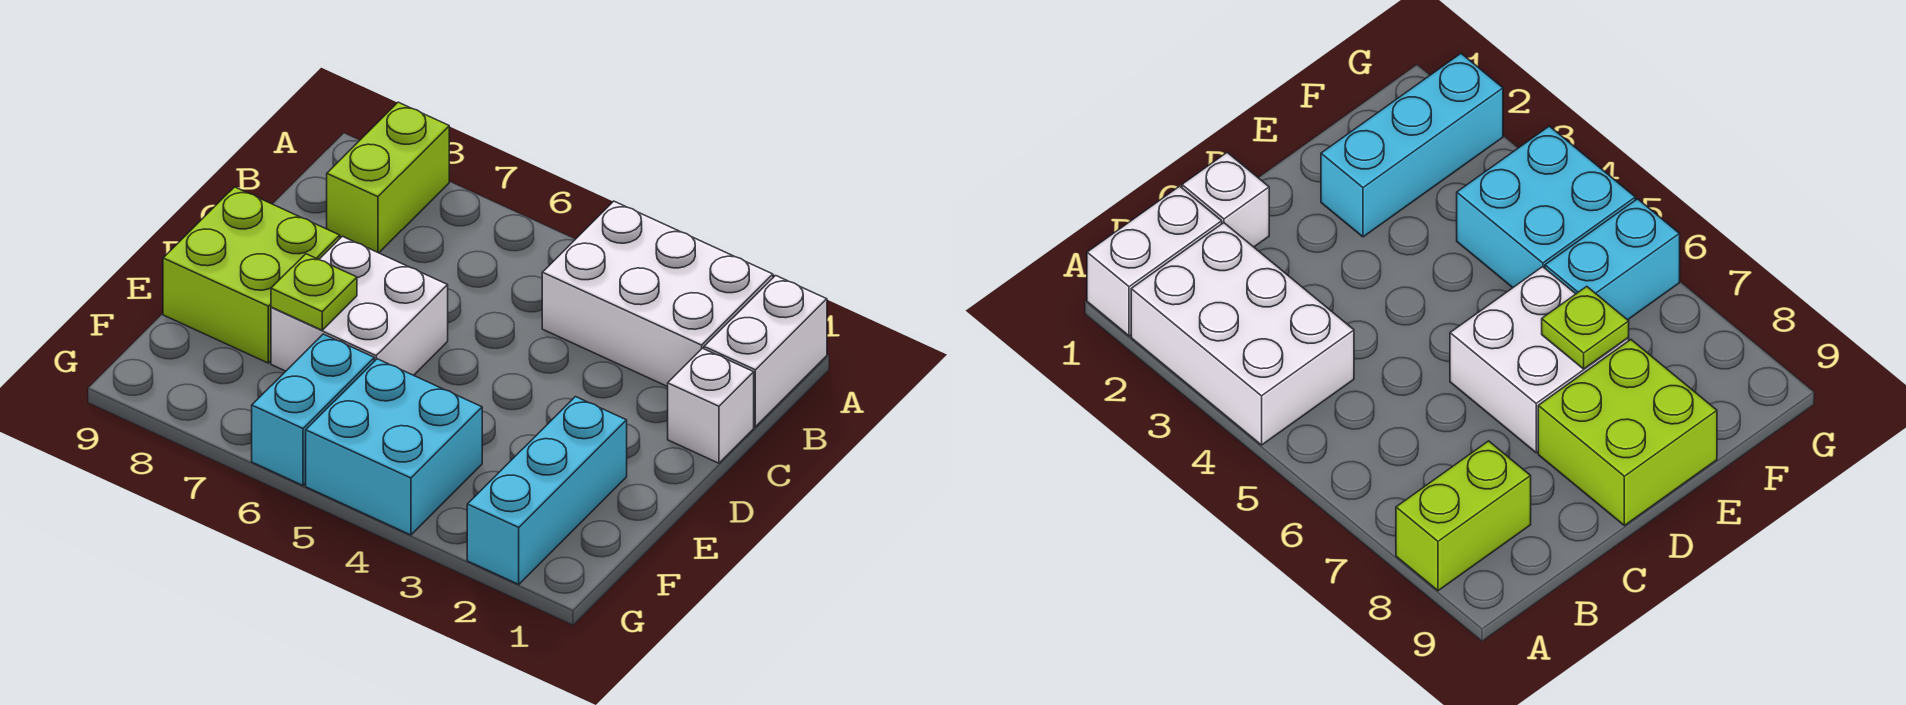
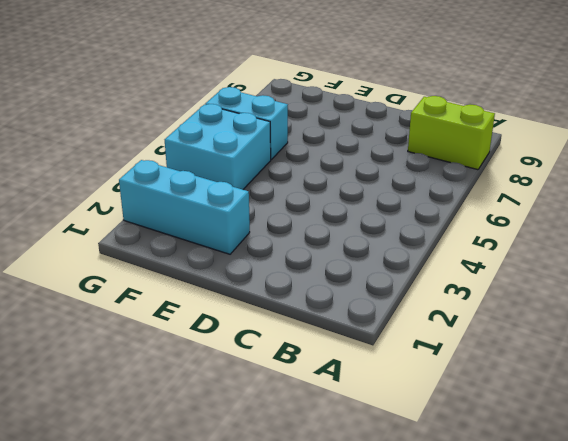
none -> white brick A1:B1 level 1
none -> white brick A2:B4 level 1

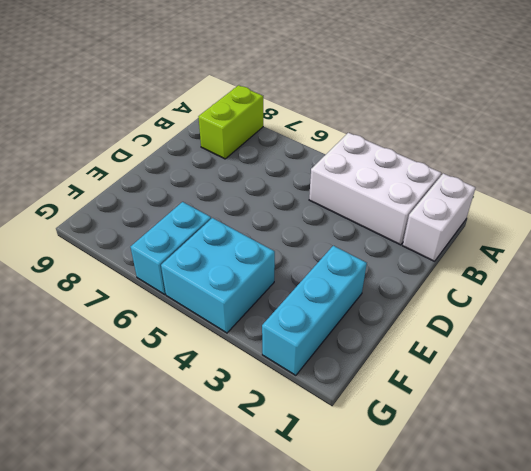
none -> white brick C1 level 1
none -> white brick D6:E7 level 1

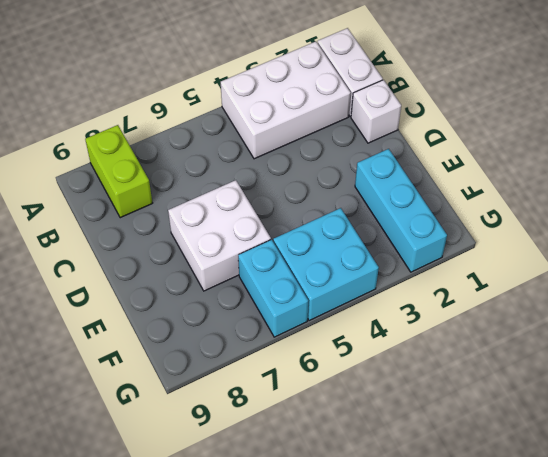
none -> lime brick D8:E9 level 1
none -> lime plate E7 level 2

